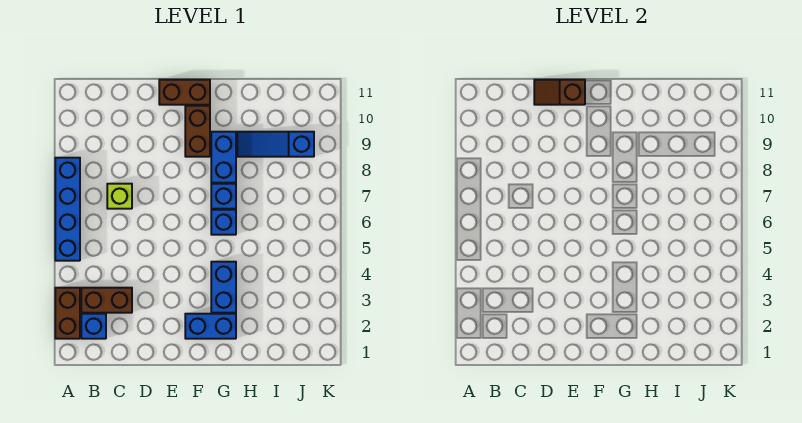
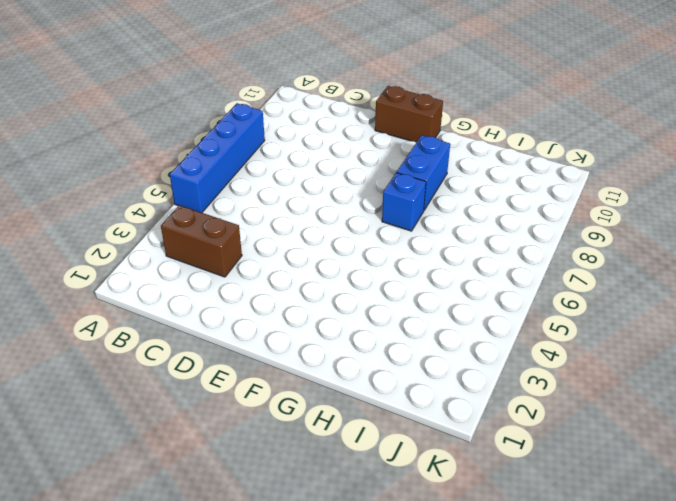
none -> brown brick A2:A3 level 1
none -> blue brick B2 level 1
none -> lime brick C7 level 1

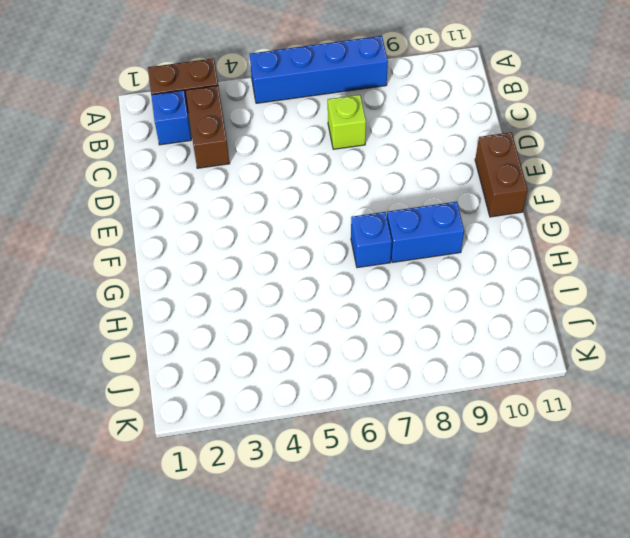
none -> blue brick F2:G2 level 1
none -> brown brick F9:F10 level 1
none -> blue brick G3:G4 level 1

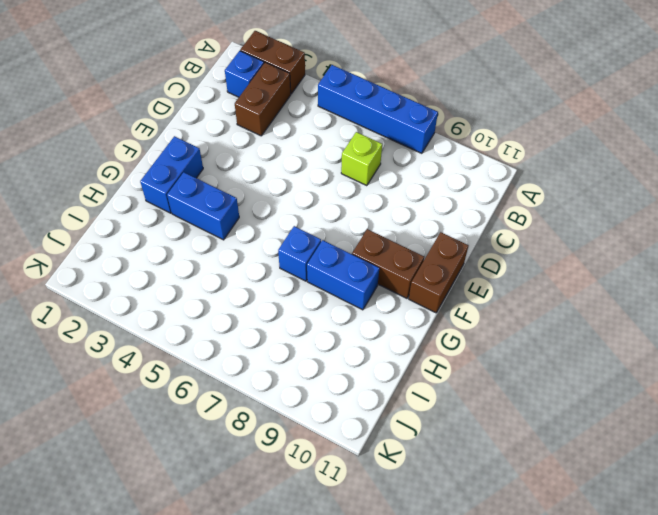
none -> blue brick G6 level 1
none -> blue slope H9:J9 level 1 top J
none -> brown slope D11:E11 level 2 top E

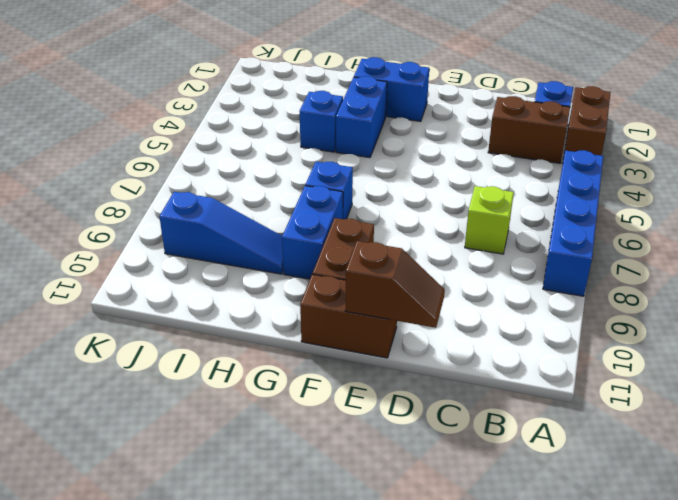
blue brick H4 level 1 -> blue brick G6 level 1

